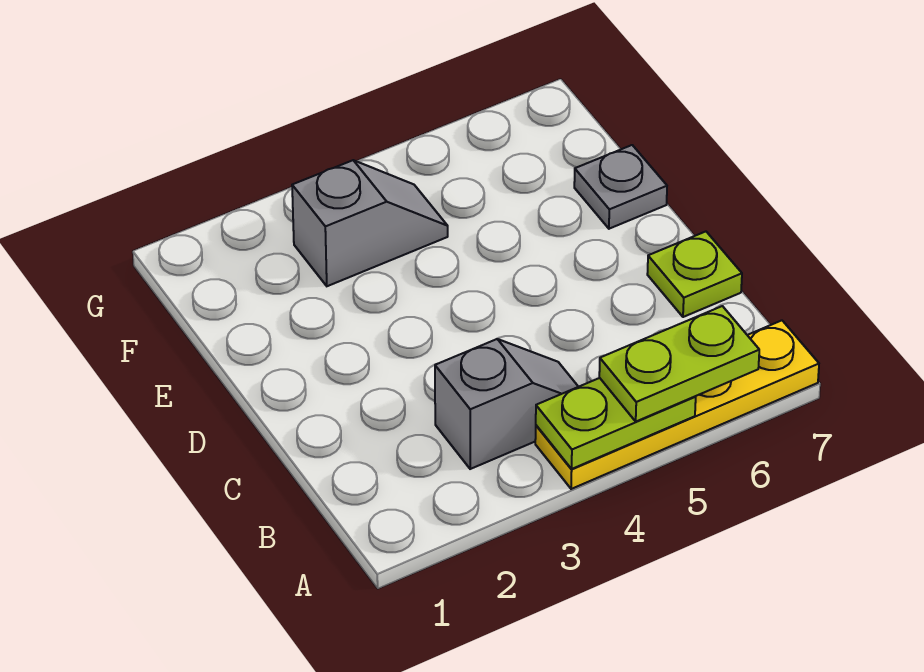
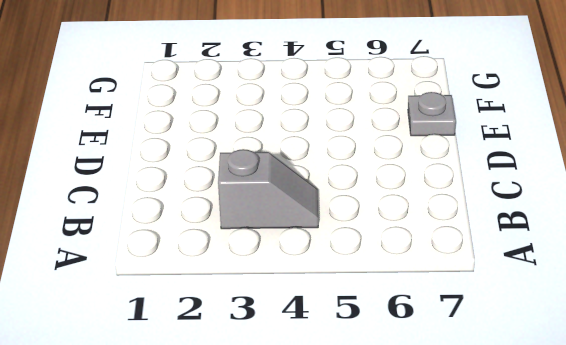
none -> yellow plate A4:A7 level 1
none -> lime plate C7 level 1

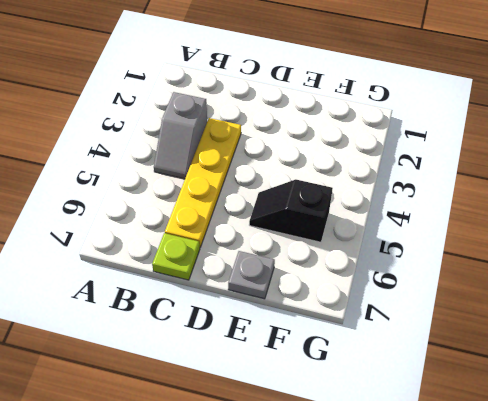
yellow plate C3:C6 level 1 -> yellow plate A4:A7 level 1
black slope E5:F5 level 1 top F -> none
none -> grey slope F3:F4 level 1 top 3
none -> lime plate A4:A5 level 2

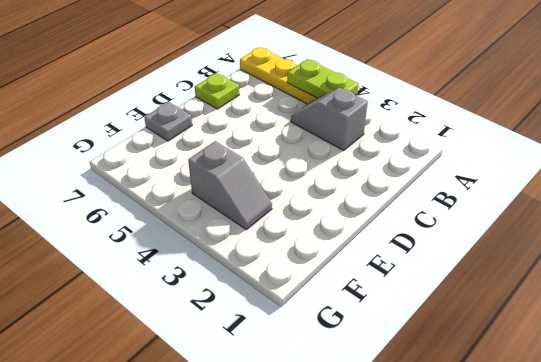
grey slope F3:F4 level 1 top 4 -> grey slope F3:F4 level 1 top 3
none -> lime plate A5:A6 level 3

